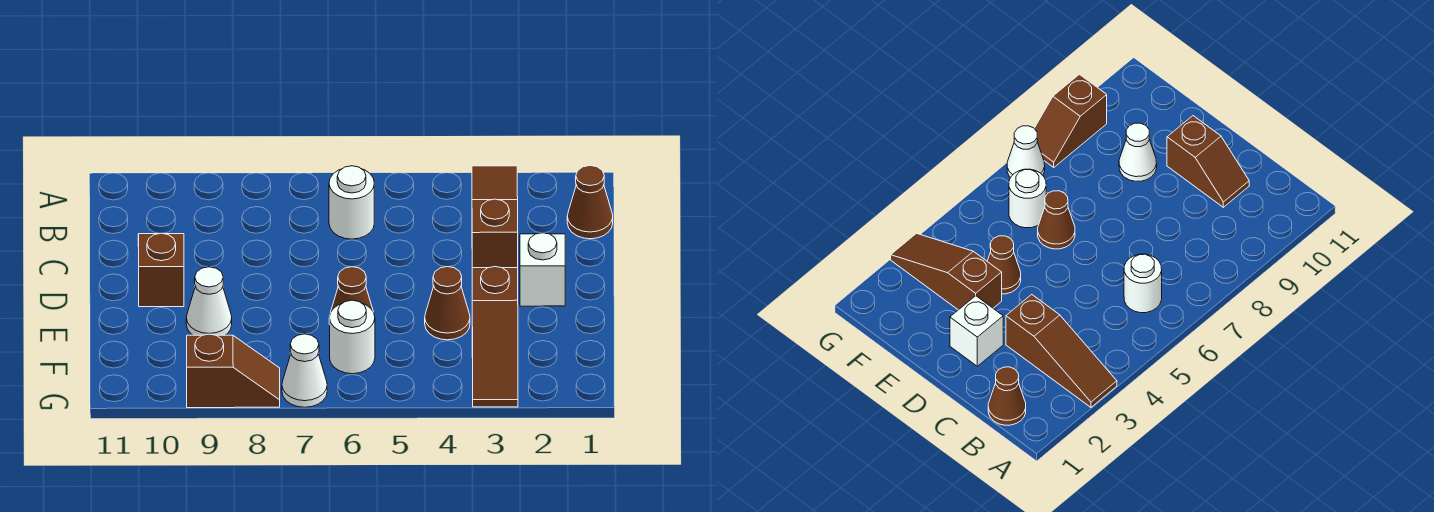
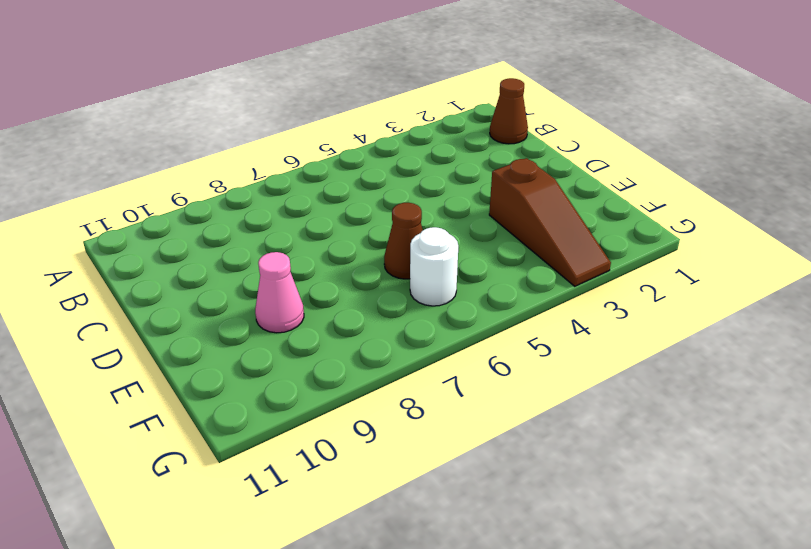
pink cone E9 level 1 -> white cone E9 level 1
none -> brown slope A3:C3 level 1 top C
none -> white round brick B6 level 1
none -> brown slope C10:D10 level 1 top D

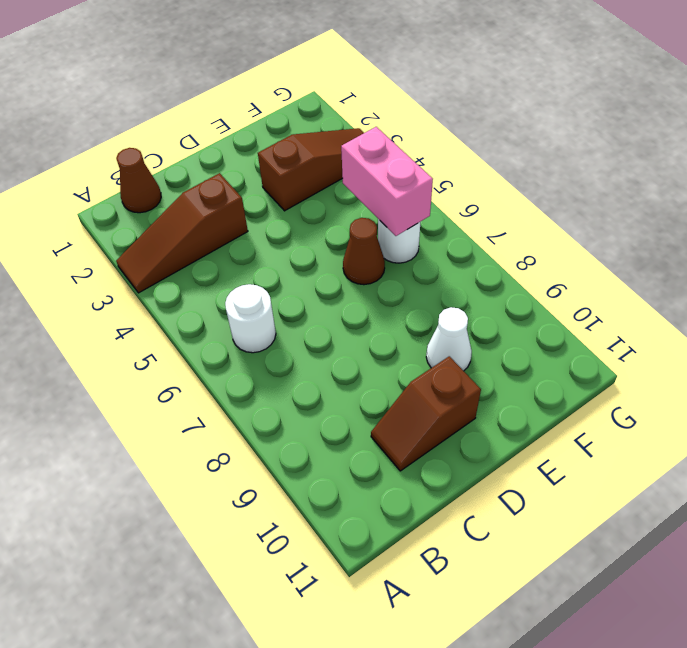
pink brick F5:F6 level 2 -> none
none -> white brick D2 level 1
none -> brown cone E4 level 1
none -> white cone G7 level 1

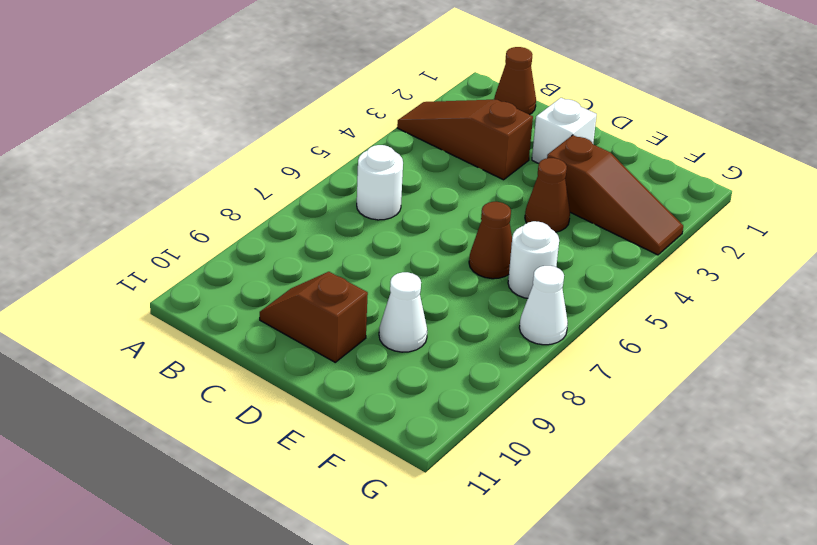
none -> brown slope G8:G9 level 1 top 9

